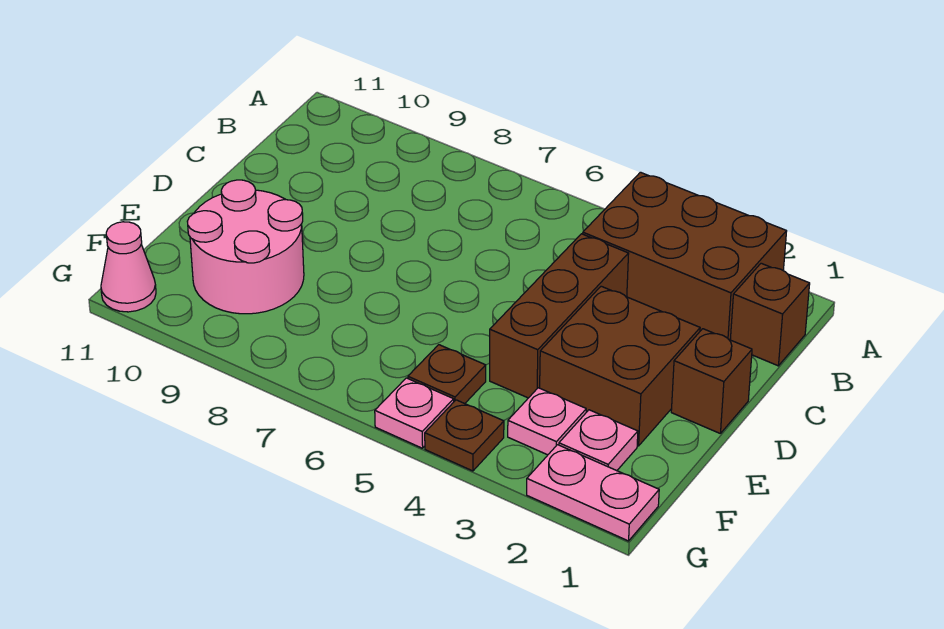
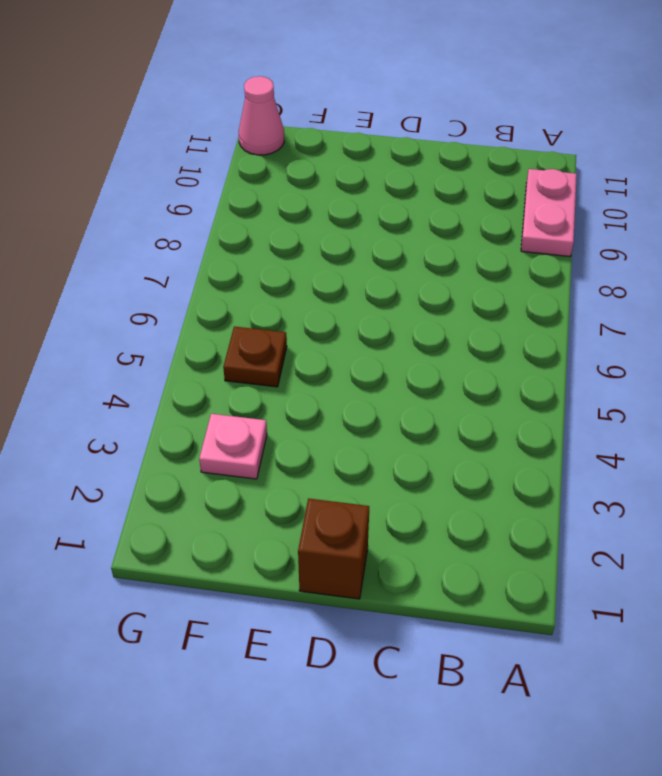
pink plate A9:A10 level 1 -> pink plate G1:G2 level 1
none -> brown brick A2:B4 level 1
none -> brown brick B1 level 1
none -> brown brick C4:E4 level 1

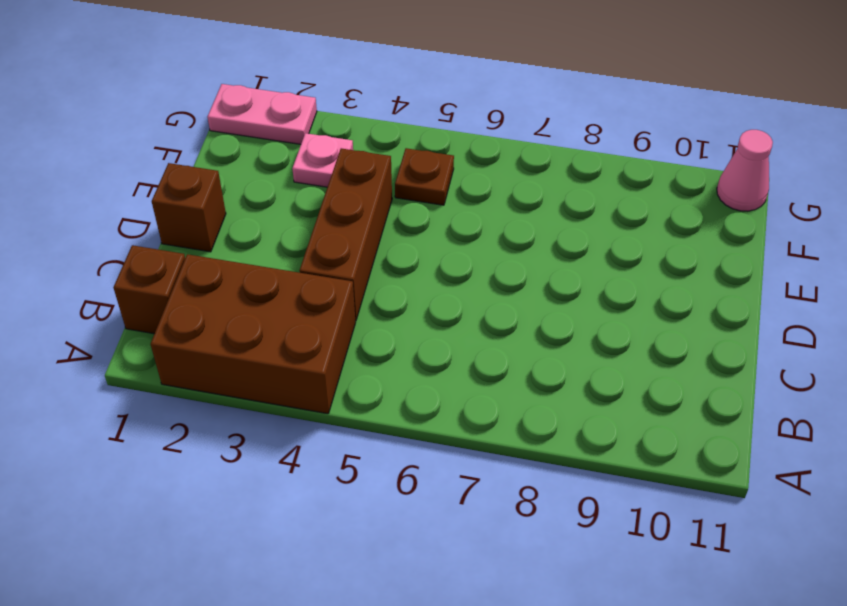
none -> brown brick D2:E3 level 1
none -> pink round brick E9:F10 level 1
none -> pink plate F2 level 1

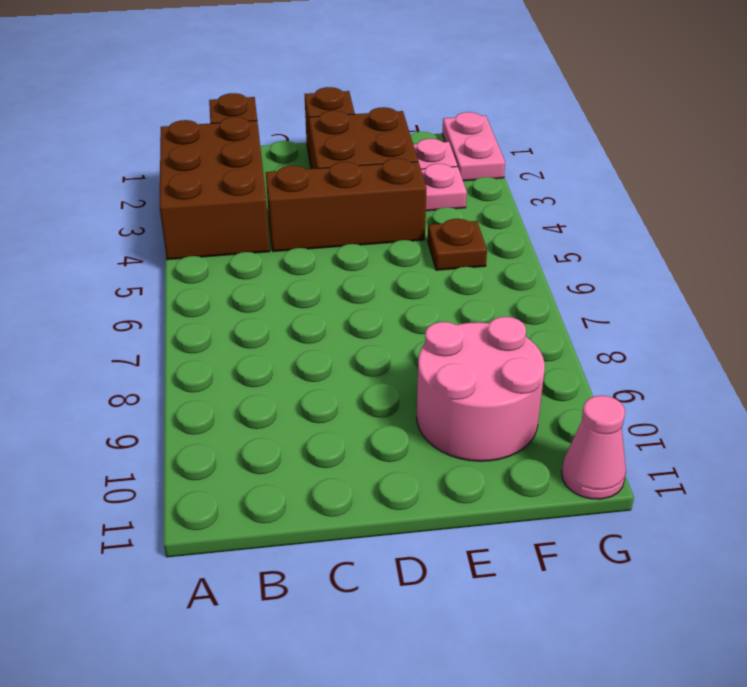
none -> brown plate G4 level 1
none -> pink plate G5 level 1

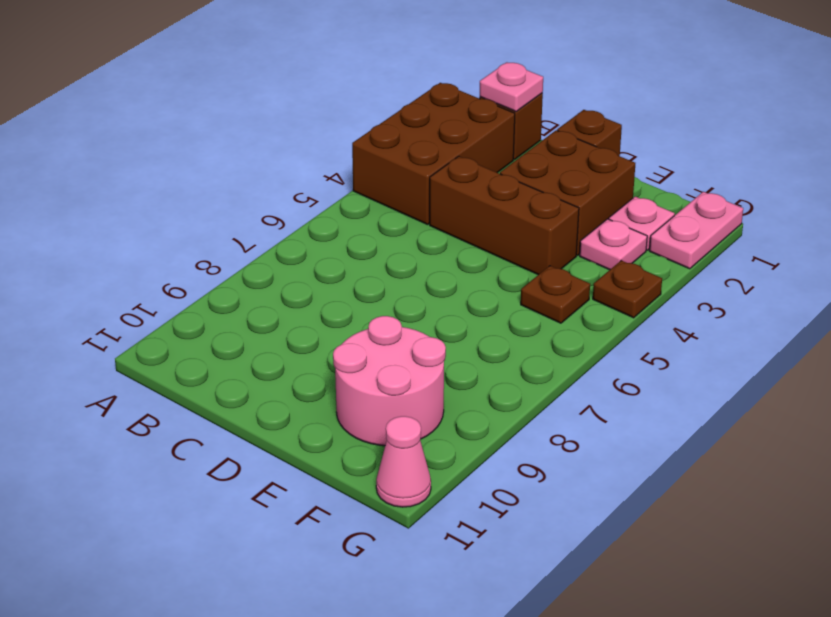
pink plate B1 level 2 -> pink plate G5 level 1

